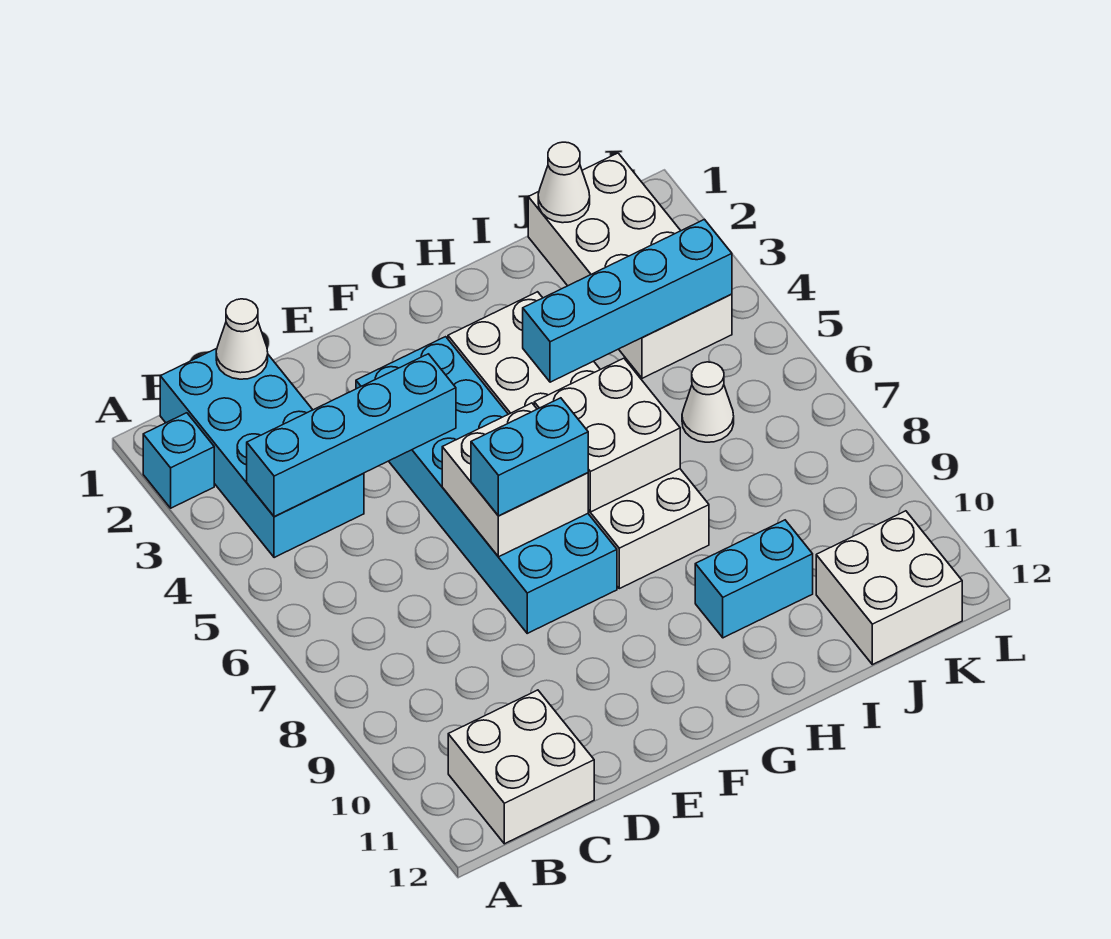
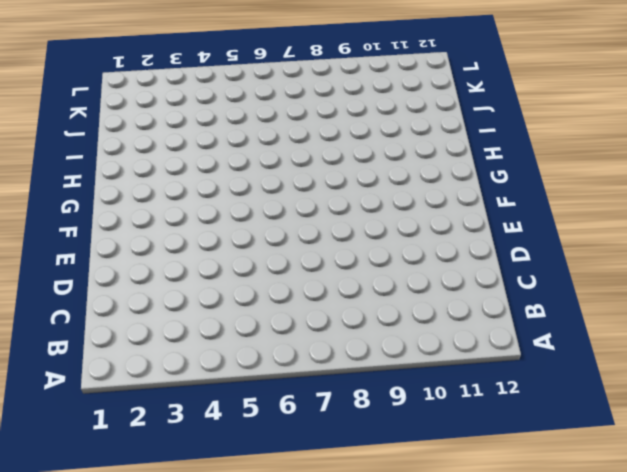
none -> cyan brick A2 level 1
none -> cyan brick B1:C4 level 1
none -> white brick B11:C12 level 1

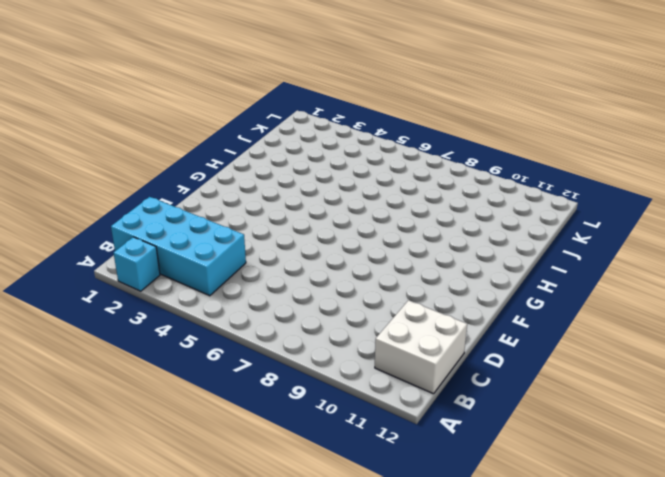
none -> cyan brick E3:F8 level 1
none -> white brick G3:H8 level 1
none -> cyan brick H10:I10 level 1

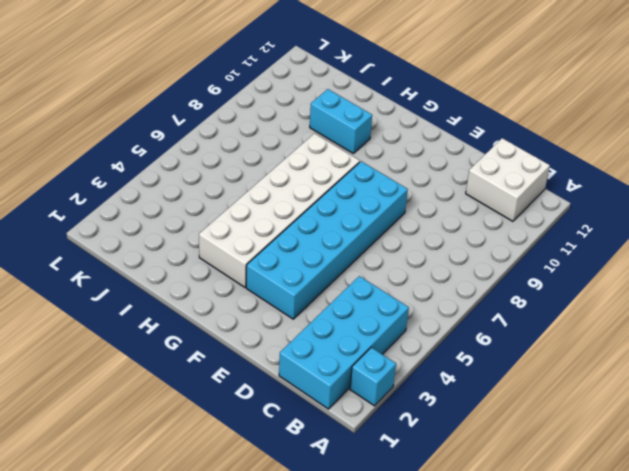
none -> white brick J1:K4 level 1
none -> white cone J6 level 1
none -> white brick J11:K12 level 1

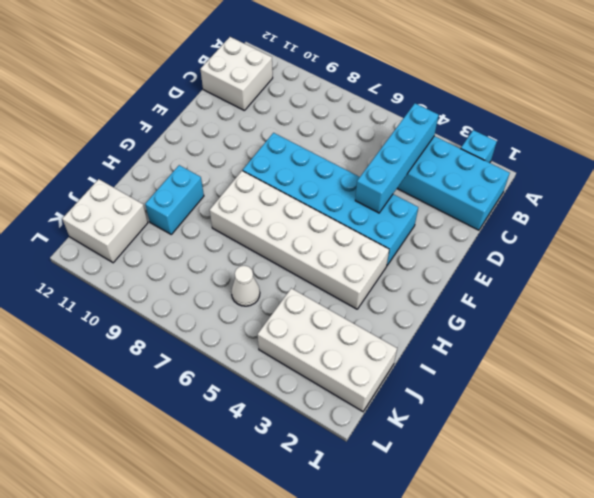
none -> white cone C1 level 2
none -> white brick E6:F7 level 2
none -> white brick G6:H7 level 2

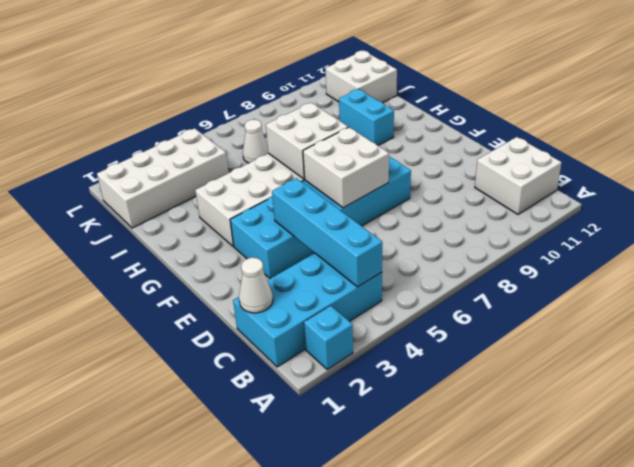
none -> cyan brick H4:K4 level 2
none -> white cone J1 level 2
none -> cyan brick E7:F7 level 3

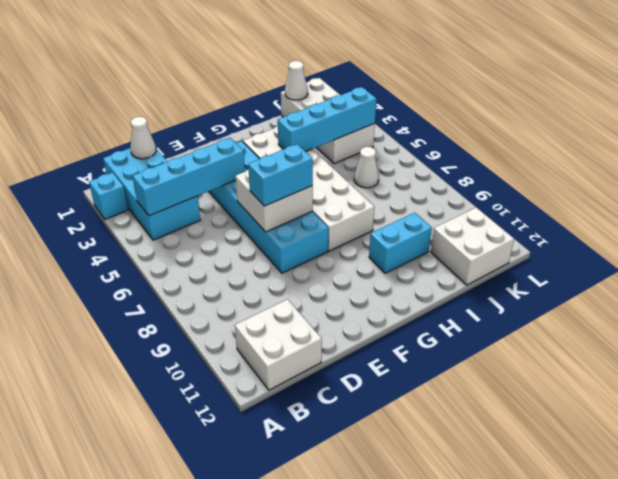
none -> white brick G6:H7 level 2

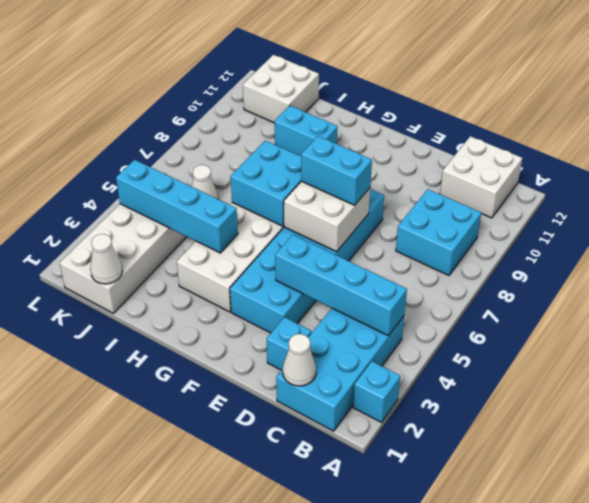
cyan brick B8:C9 level 1 -> none
cyan brick D2 level 1 -> none
cyan brick G6:H7 level 2 -> white brick G6:H7 level 2

